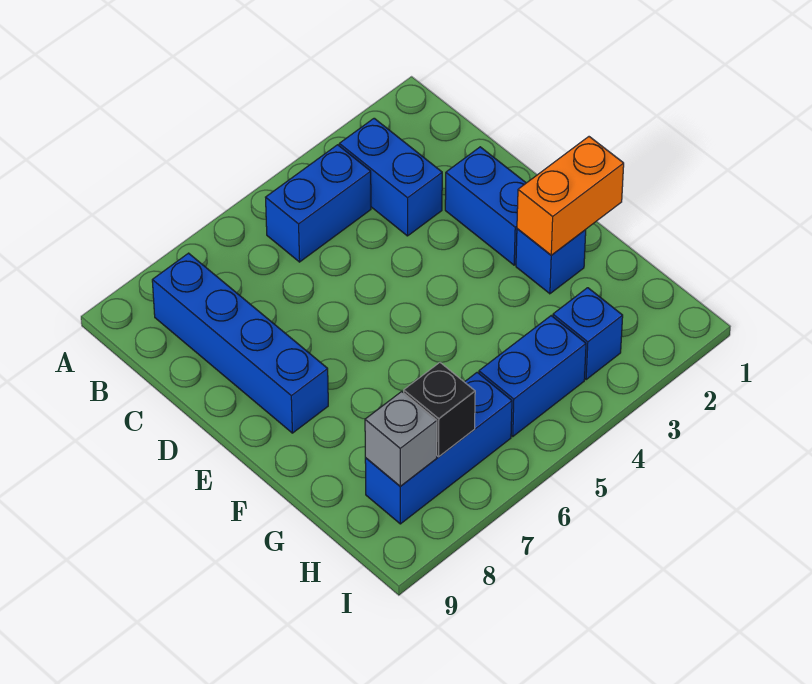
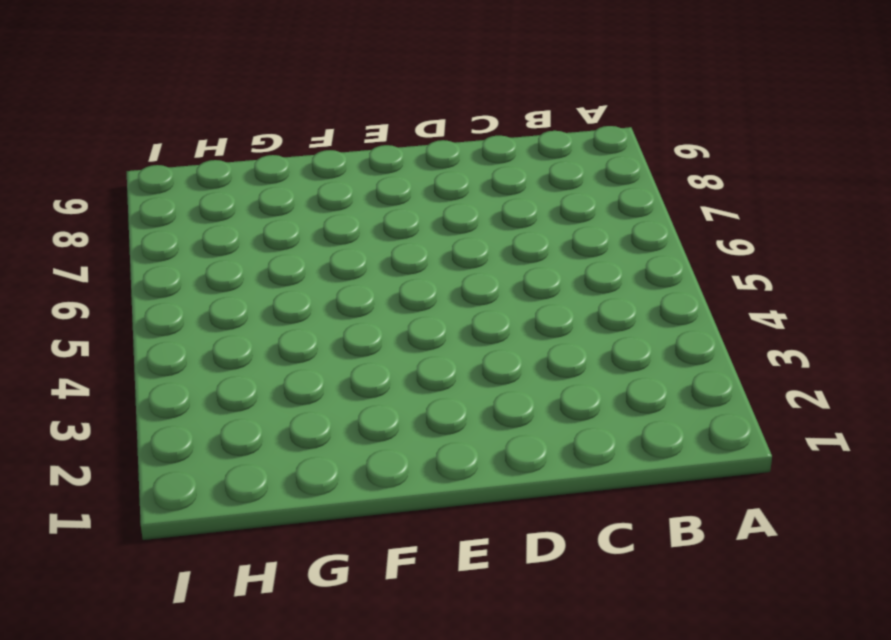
none -> blue brick B3:C3 level 1
none -> blue brick B4:B5 level 1

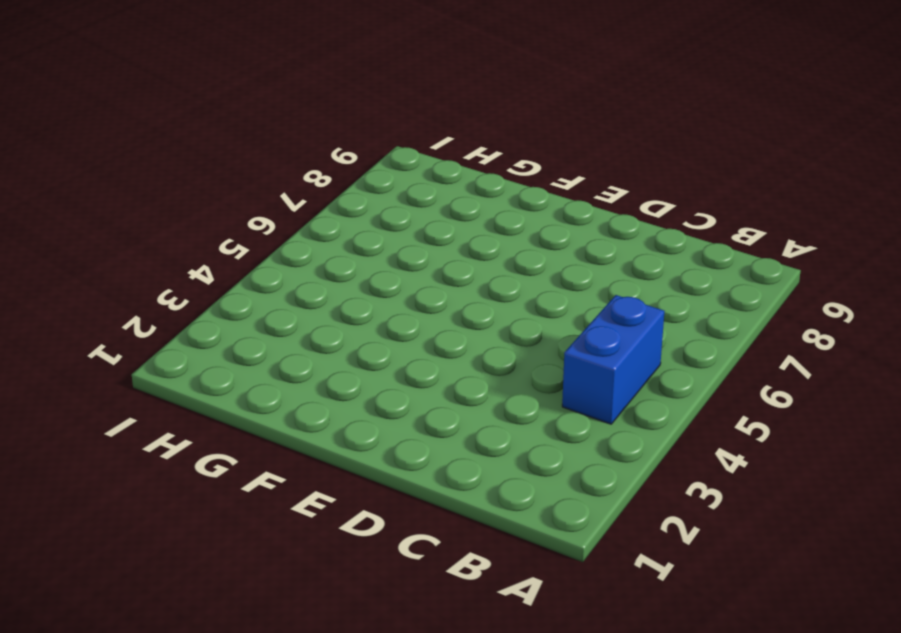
none -> blue brick B3:C3 level 1
none -> blue brick B8:E8 level 1

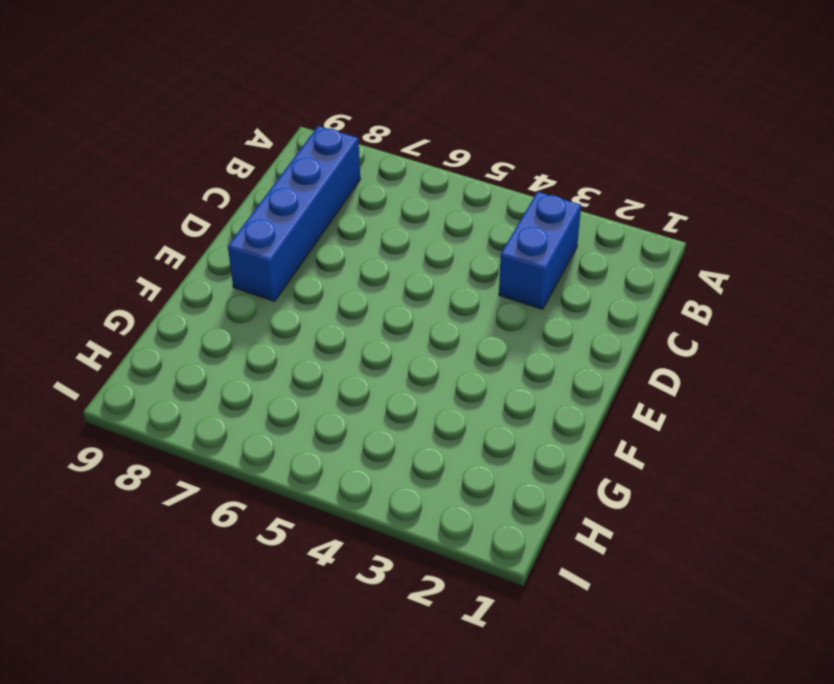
none -> blue brick B4:B5 level 1
none -> blue brick D2:E2 level 1

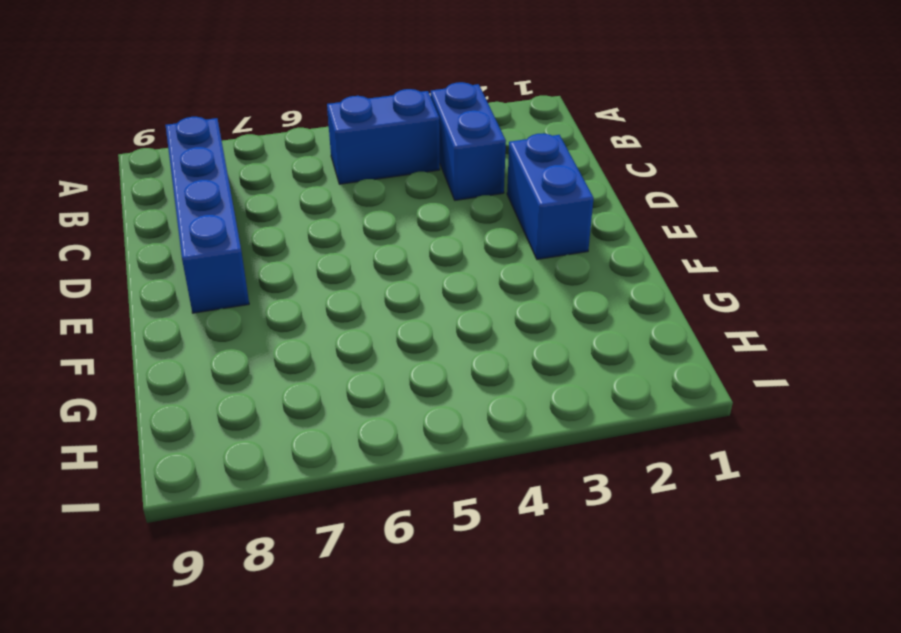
none -> blue brick F2 level 1
none -> blue brick H3 level 1

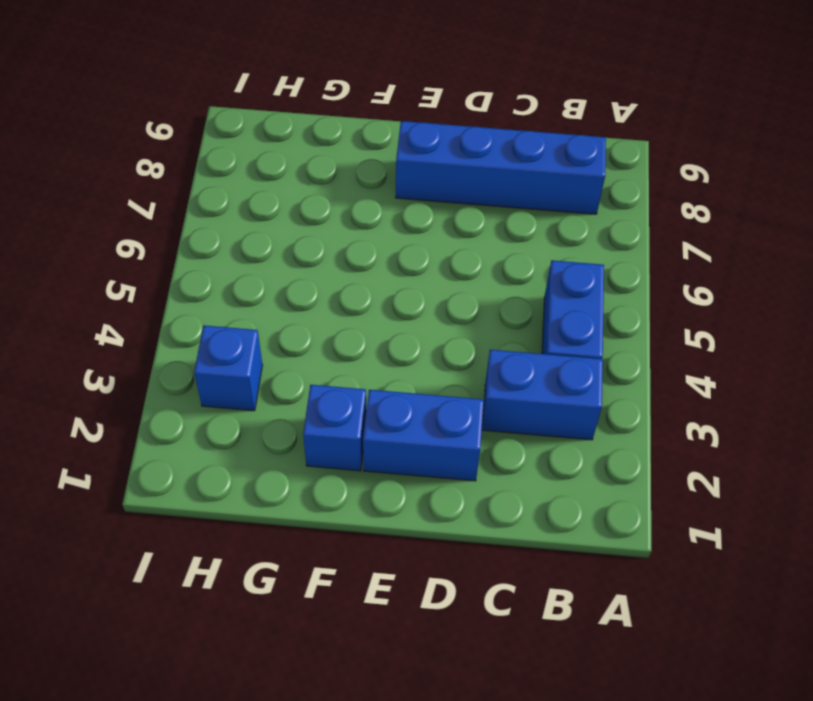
none -> blue brick H4:H5 level 1
none -> blue brick H6:H8 level 1

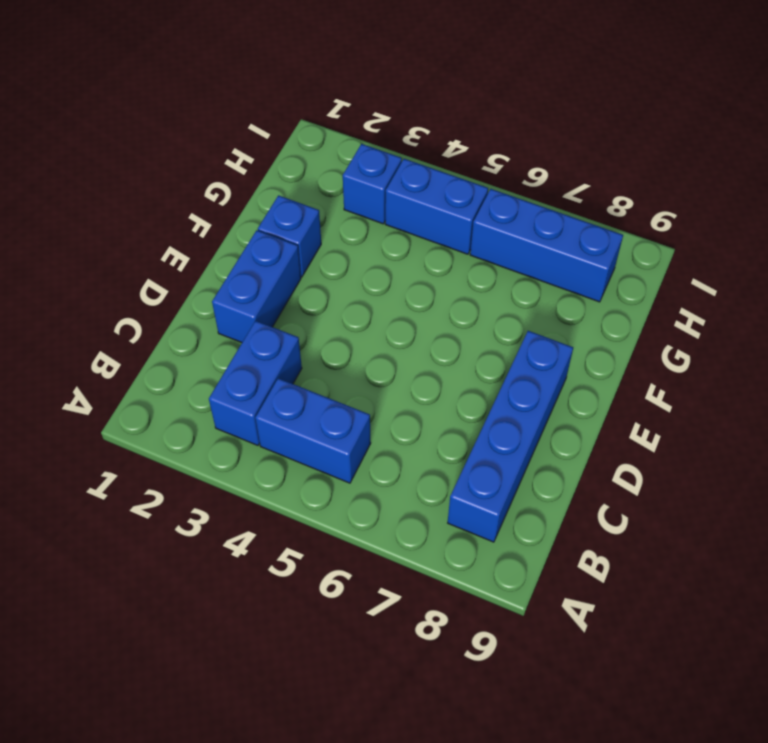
none -> orange brick F1:F2 level 2
none -> black brick H7 level 2

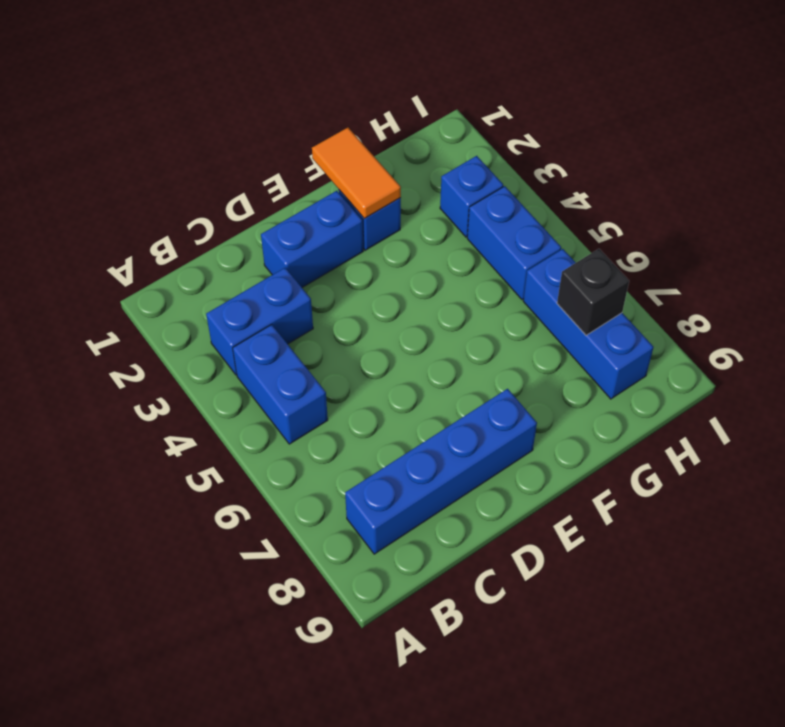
orange tile F1:F2 level 2 -> orange brick F1:F2 level 2
none -> grey brick H8 level 2

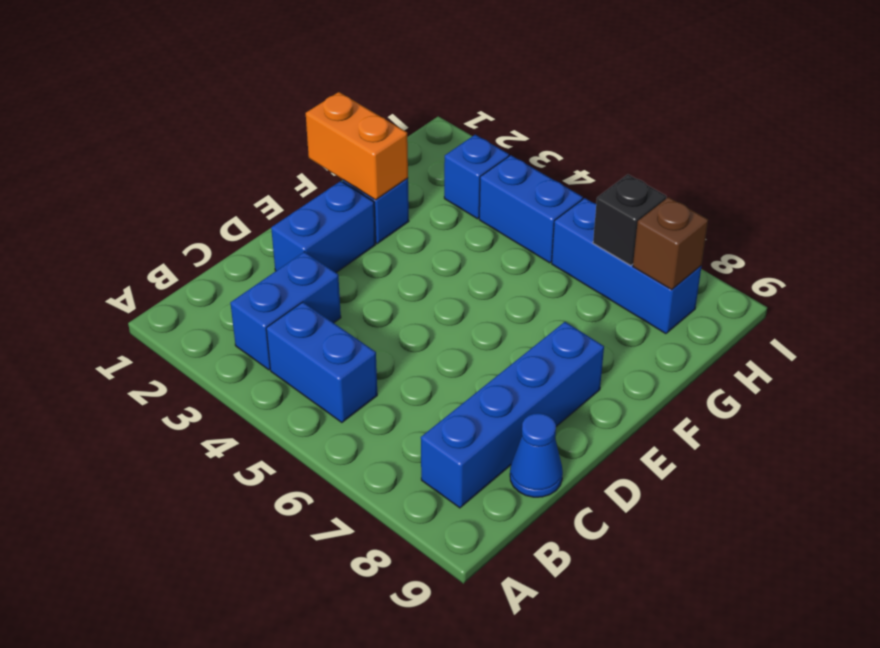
blue cone C9 level 1 -> none
brown brick H8 level 2 -> grey brick H8 level 2

